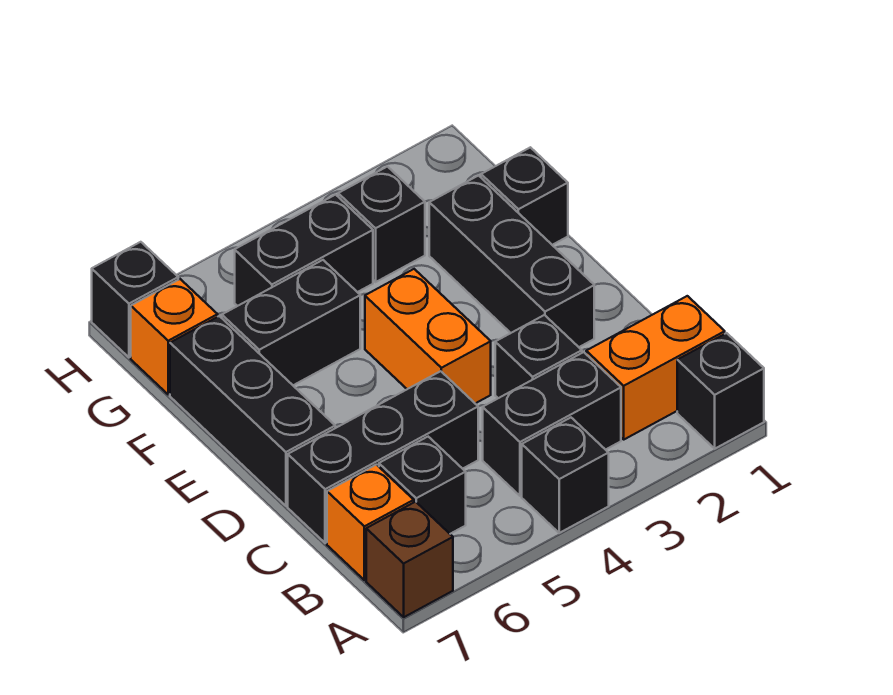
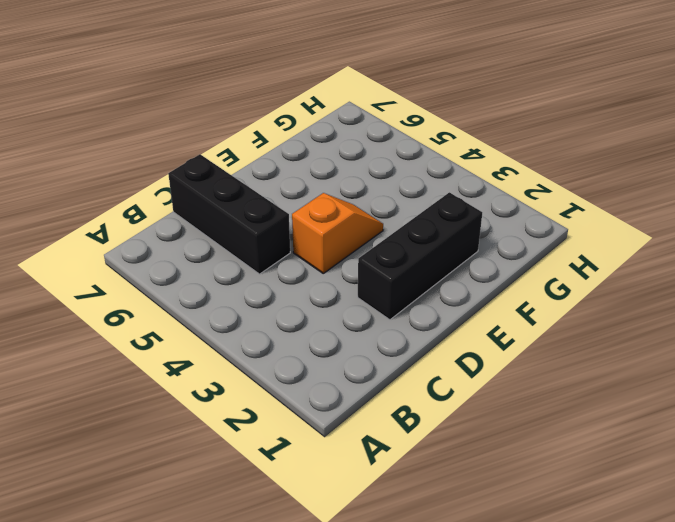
orange slope D4:E4 level 1 top D -> orange brick D4:E4 level 1
none -> black brick A1 level 1
none -> black brick A4 level 1
none -> brown brick A7 level 1

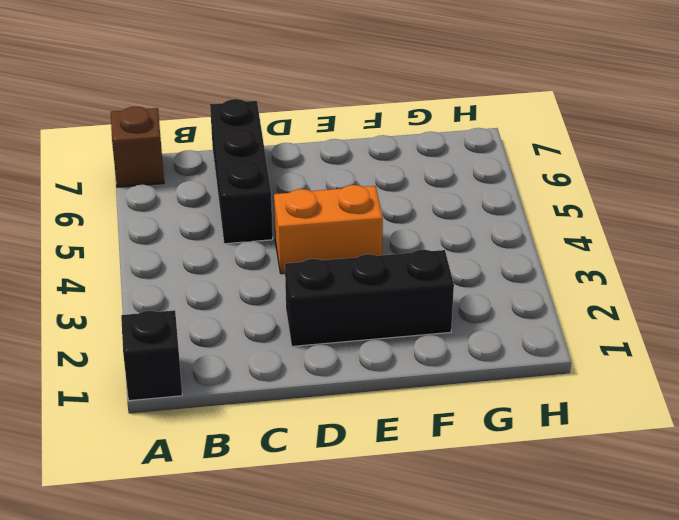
none -> black brick A4 level 1
none -> orange brick B1:B2 level 1
none -> black brick B3:B4 level 1

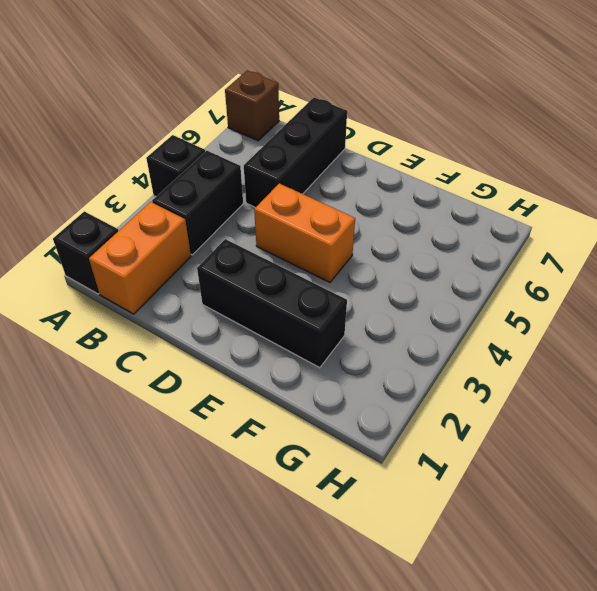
none -> black brick B6 level 1
none -> orange brick B7 level 1
none -> black brick C3 level 1

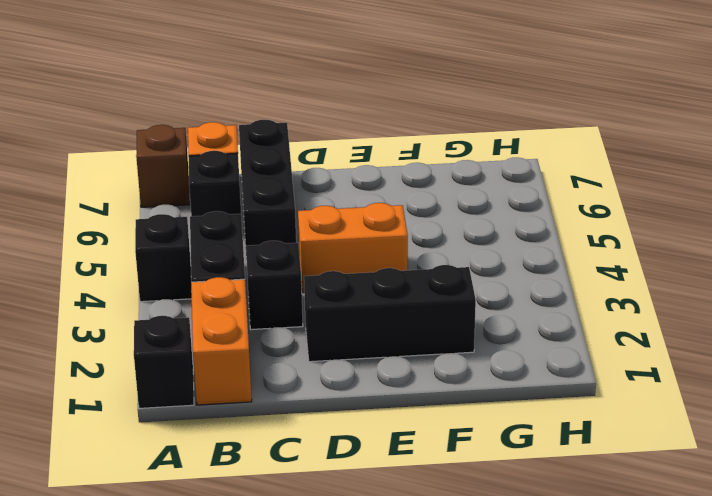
none -> black brick D7:F7 level 1
none -> black brick F1 level 1
none -> black brick F5:F6 level 1

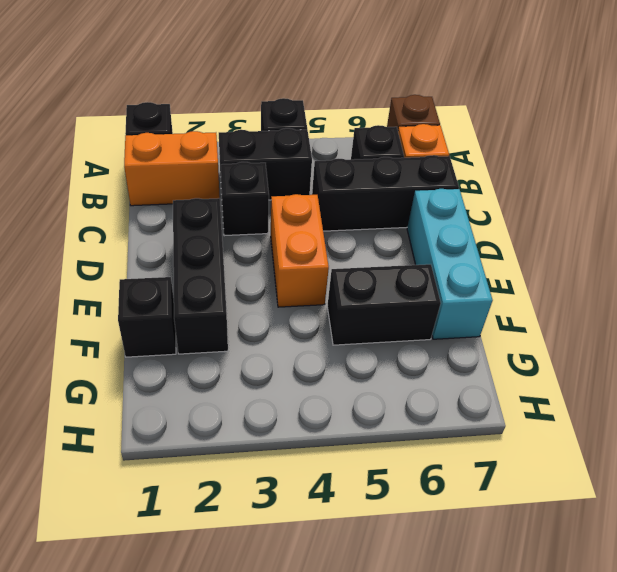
cyan brick D7:F7 level 1 -> black brick D7:F7 level 1
none -> black brick G3 level 1
none -> black brick G4:G5 level 1
none -> orange brick G7 level 1

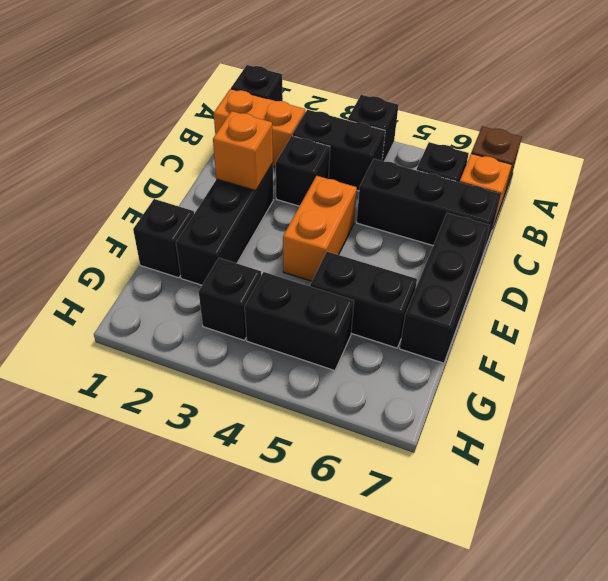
orange brick D2 level 2 -> orange brick G7 level 1
none -> black brick H7 level 1

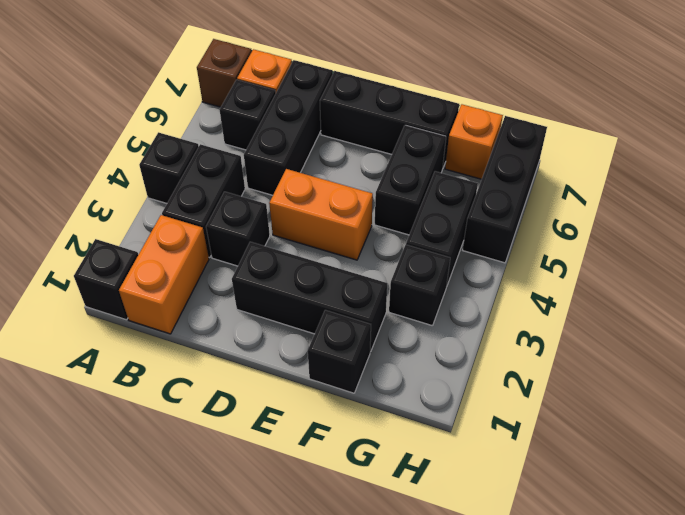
black brick H5:H7 level 1 -> black brick H7 level 1

